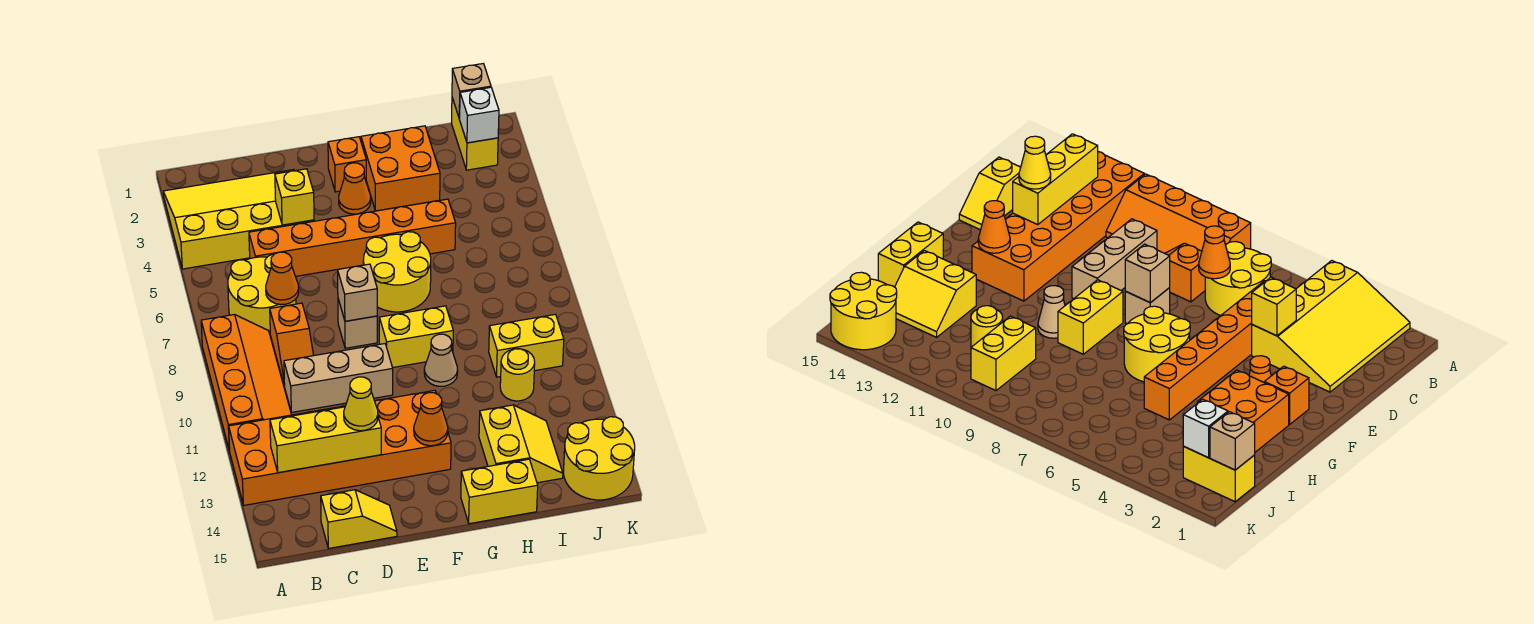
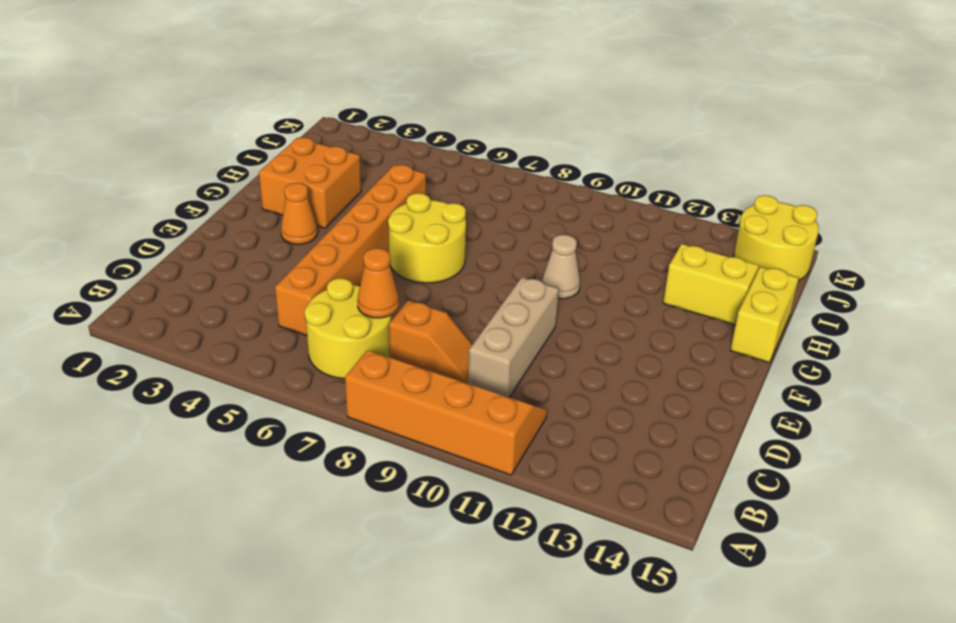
none -> yellow slope A2:D4 level 1 top 4
none -> orange brick A12:F13 level 1
none -> yellow slope C15:D15 level 1 top C

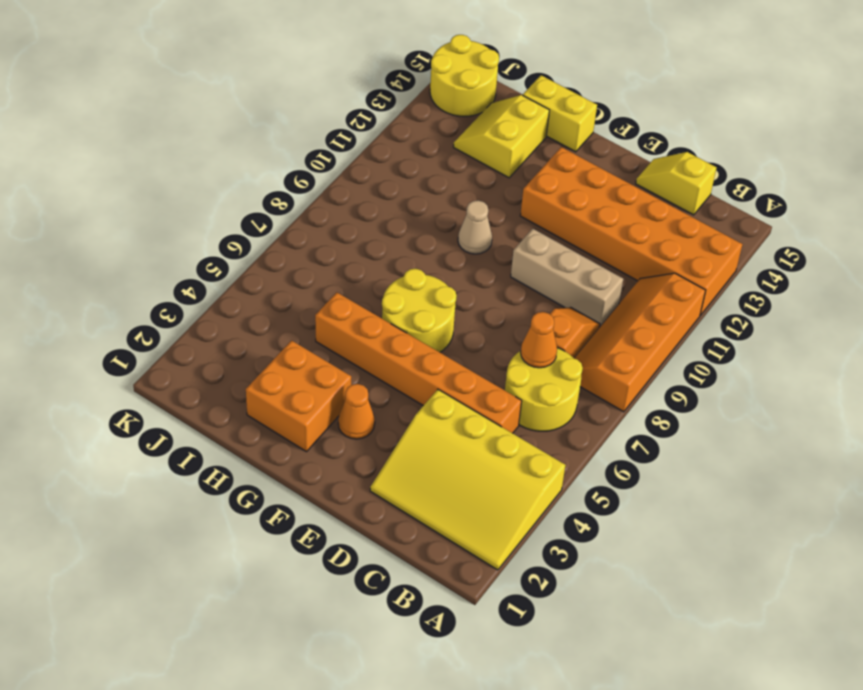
none -> tan brick E8 level 1
none -> orange brick F2 level 1
none -> yellow brick F9:G9 level 1

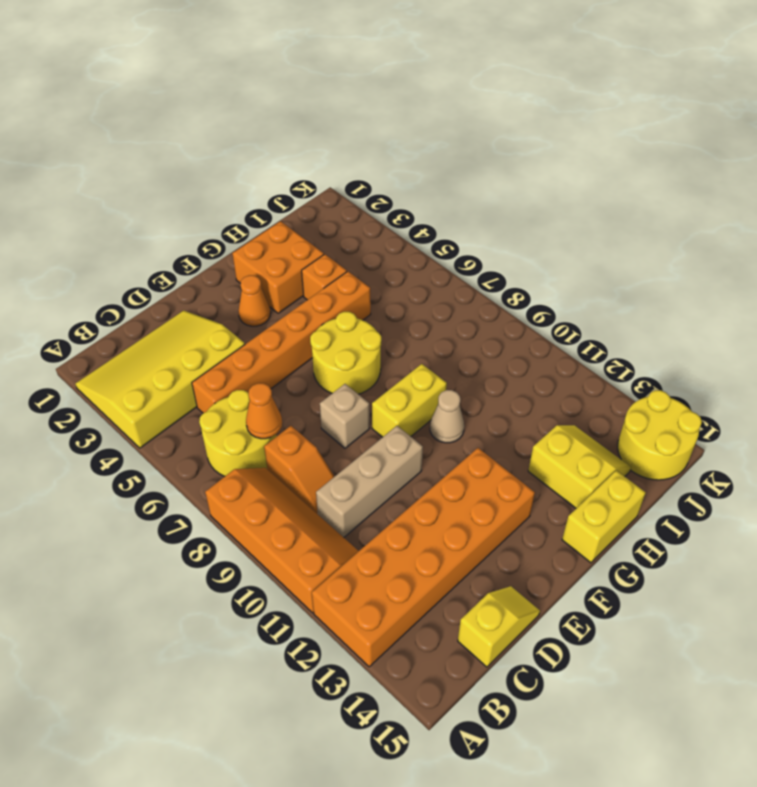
orange brick H4 level 1 -> orange brick F2 level 1
none -> yellow brick I10:J10 level 1
none -> yellow round brick I11 level 1
none -> yellow brick J1:J2 level 1

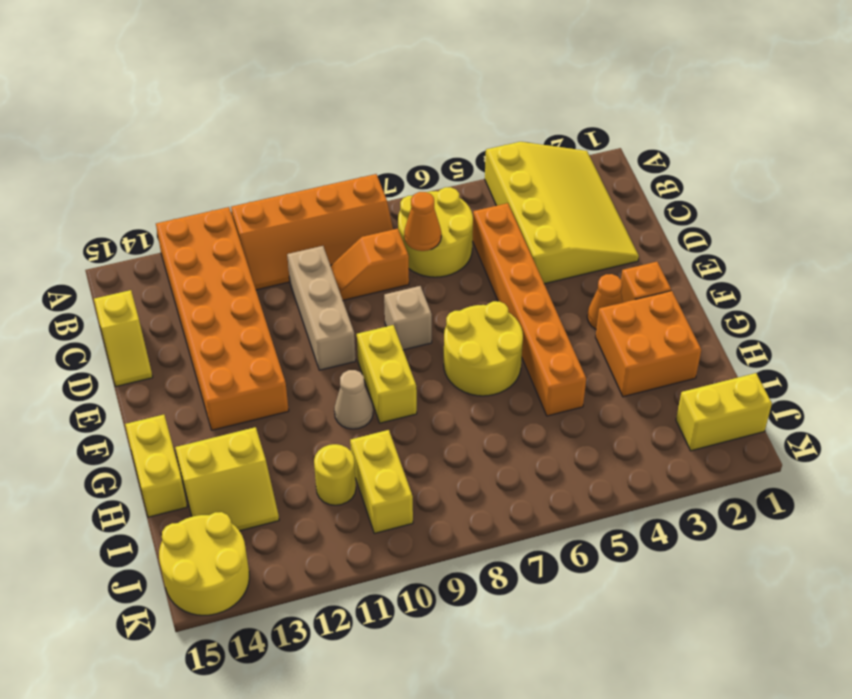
none -> yellow brick B13:D13 level 2
none -> yellow brick D4 level 2
none -> tan brick E8 level 2

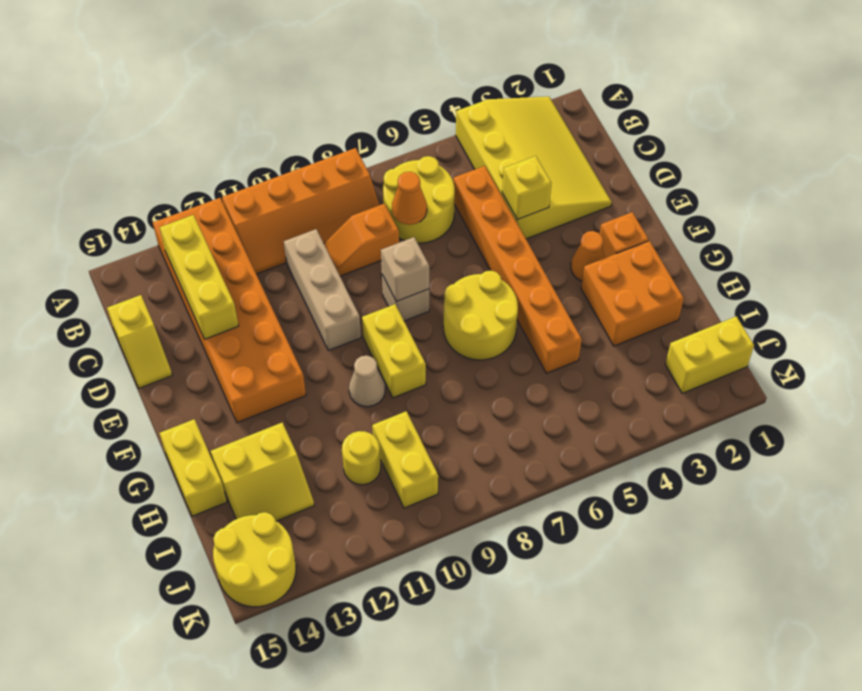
none -> orange cone F13 level 2
none -> tan brick J1 level 2
none -> white brick J2 level 2

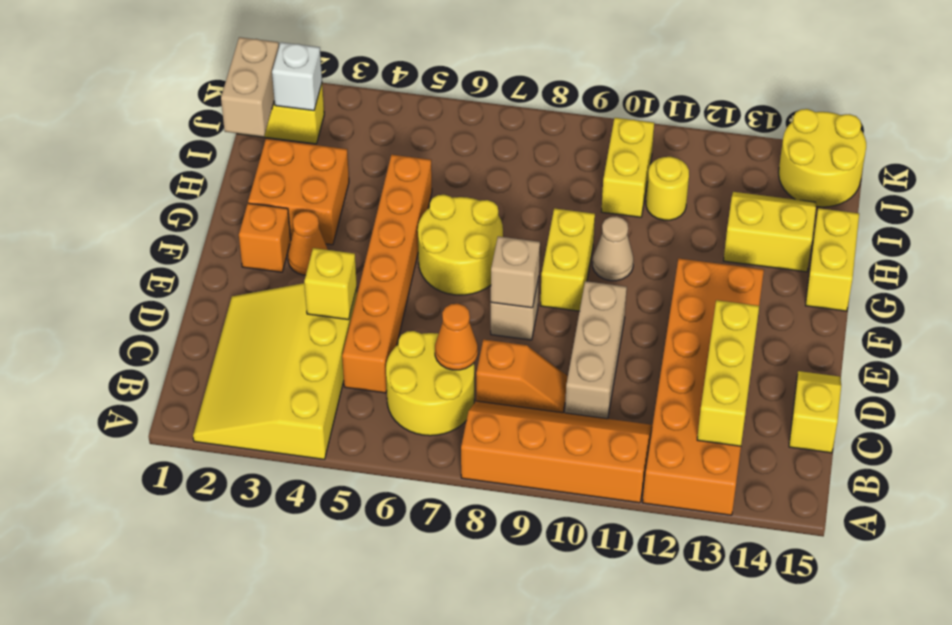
tan brick I1:J1 level 2 -> tan brick J1 level 2
none -> orange cone F13 level 2
none -> yellow cone D13 level 3

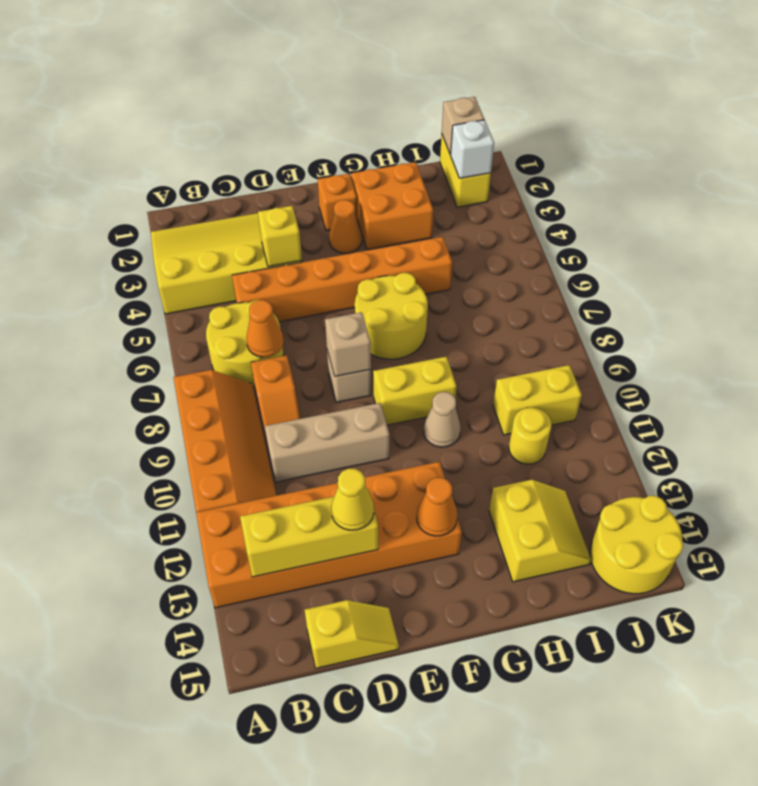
none -> yellow brick G15:H15 level 1

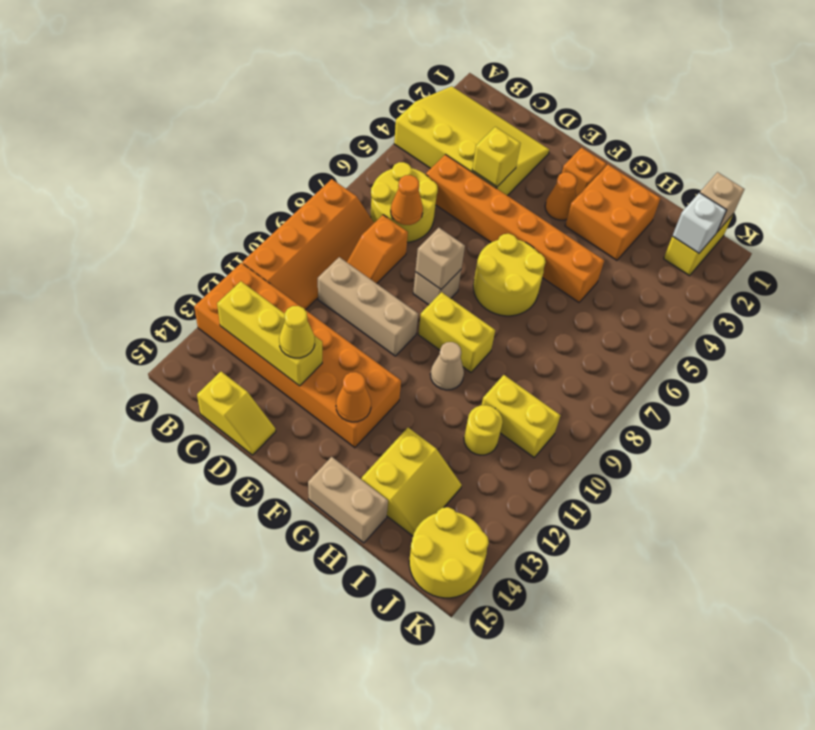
tan brick G15:H15 level 1 -> yellow brick G15:H15 level 1

